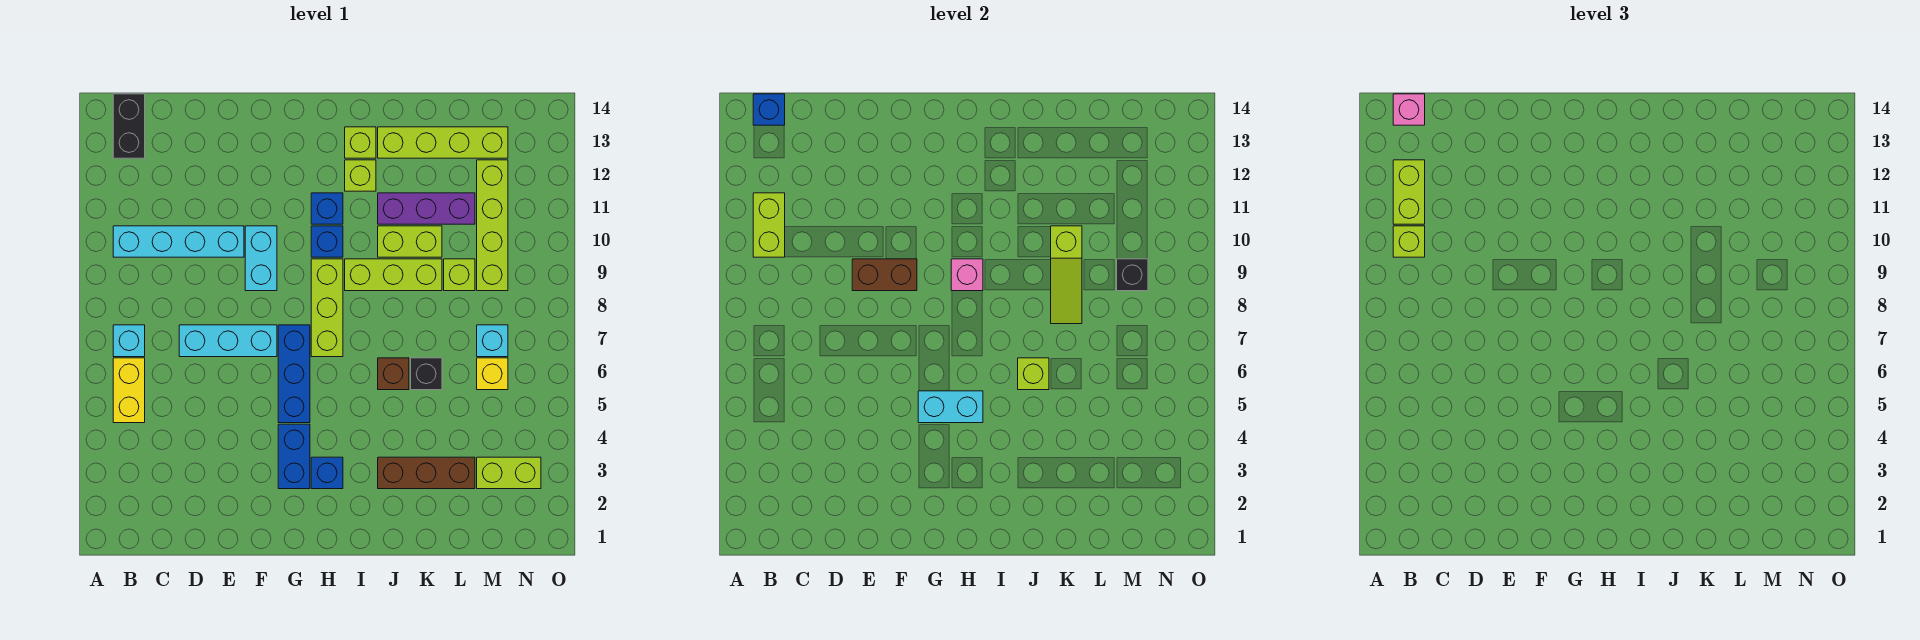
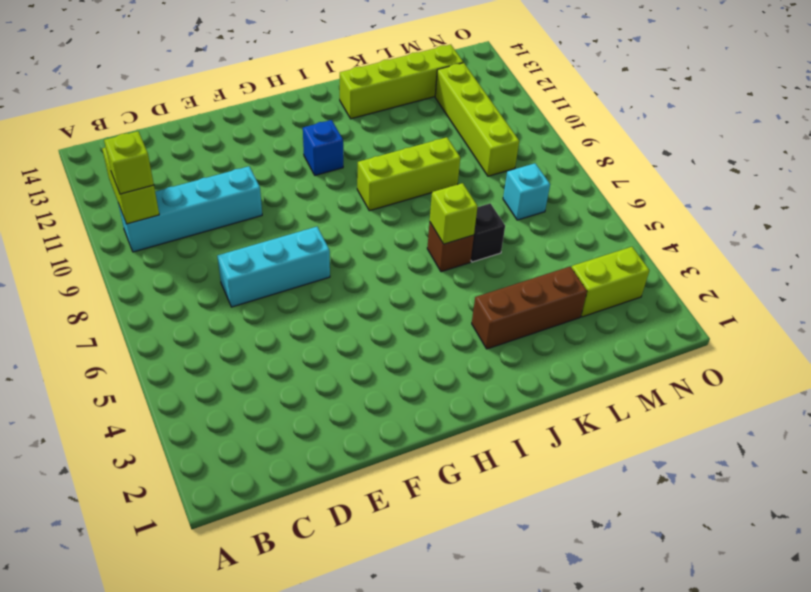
none -> yellow brick B5:B6 level 1
none -> cyan brick B7 level 1
none -> black brick B13:B14 level 1
none -> cyan brick F9:F10 level 1

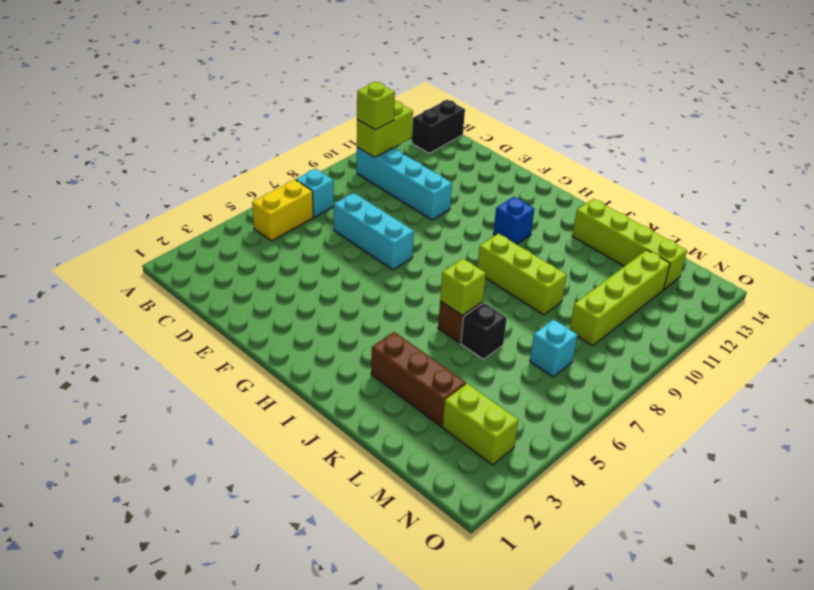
none -> cyan brick F9:F10 level 1
none -> blue brick G3:G4 level 1
none -> blue brick G5:G7 level 1
none -> blue brick H3 level 1

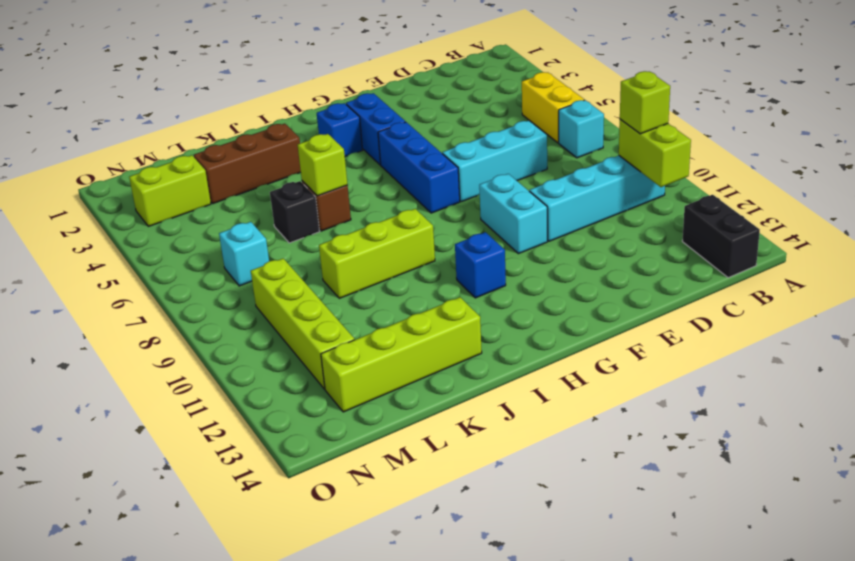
none -> lime brick H7:H9 level 1
none -> blue brick H10 level 1
none -> lime brick I12 level 1
none -> lime brick I13 level 1

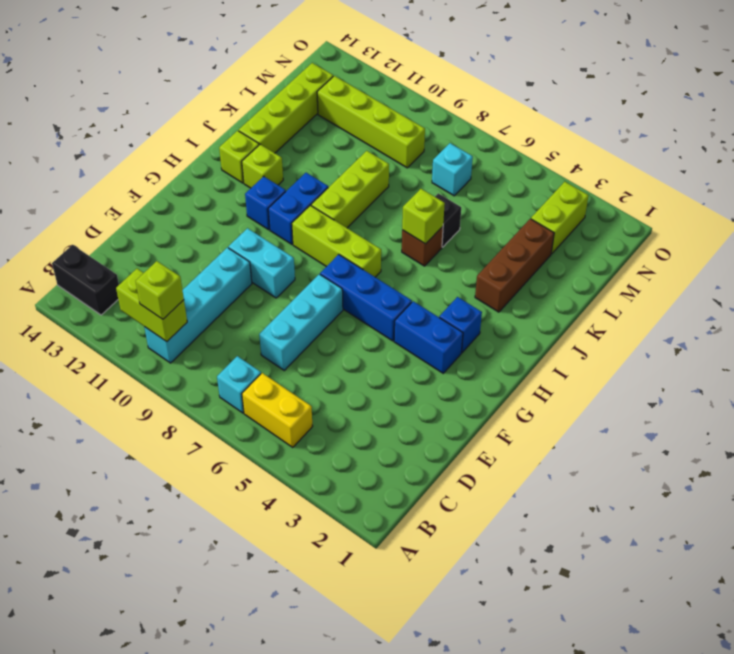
blue brick H10:I10 level 1 -> blue brick H10 level 1
none -> lime brick J10:K10 level 1
none -> purple brick J11:L11 level 1
none -> lime brick L9 level 1
none -> yellow brick M6 level 1

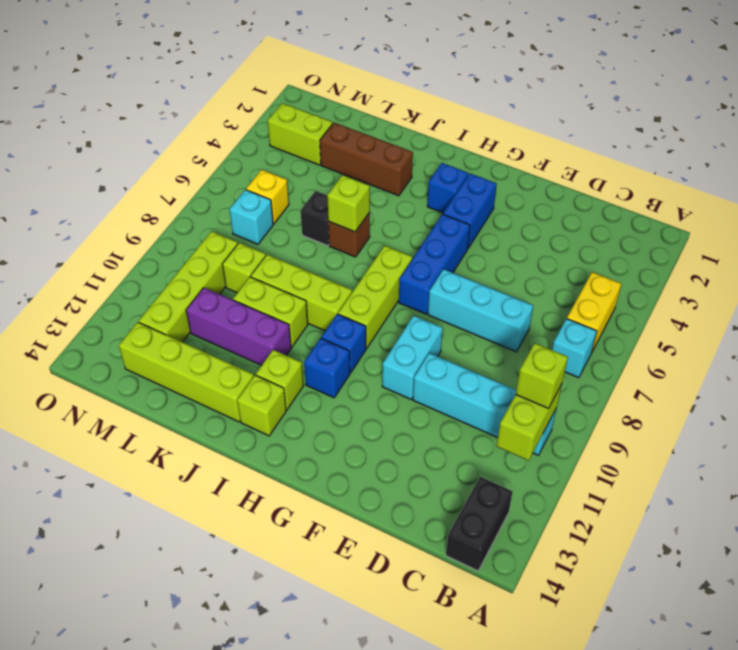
none -> blue brick B14 level 2
none -> brown brick E9:F9 level 2
none -> cyan brick G5:H5 level 2
none -> pink brick H9 level 2

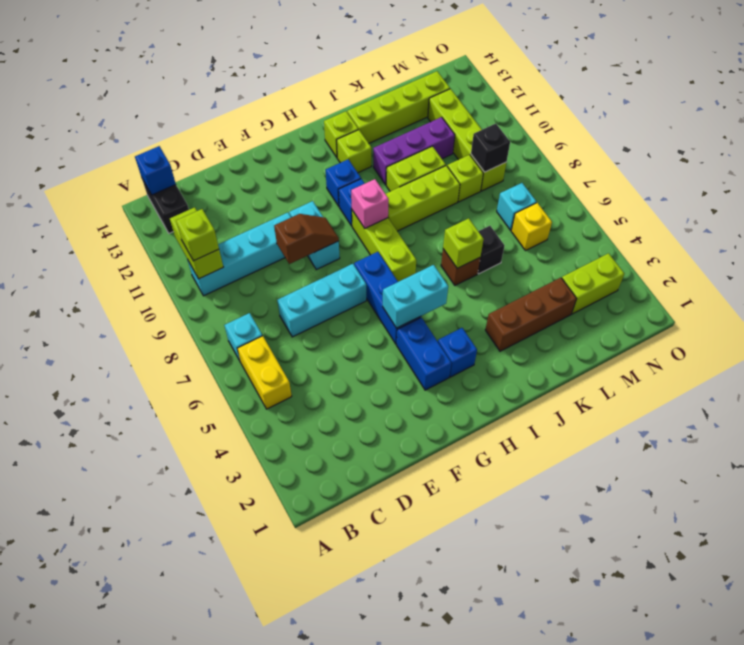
brown slope E9:F9 level 2 top E -> brown brick E9:F9 level 2
none -> lime slope K8:K10 level 2 top 10
none -> lime brick B11:B12 level 3
none -> pink brick B14 level 3

